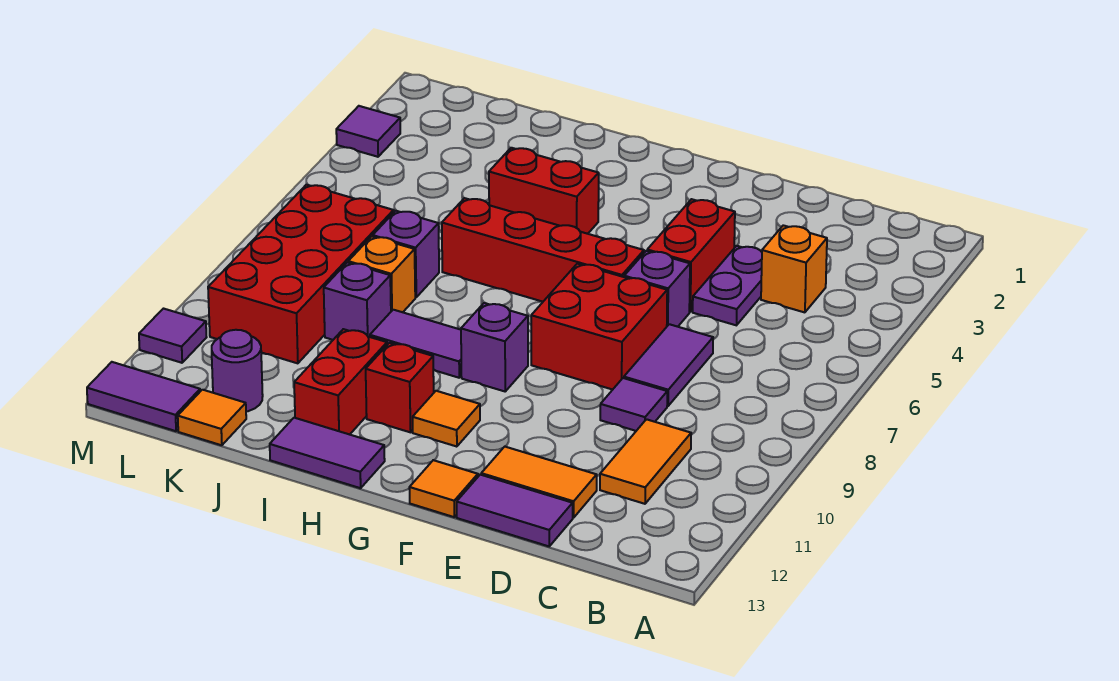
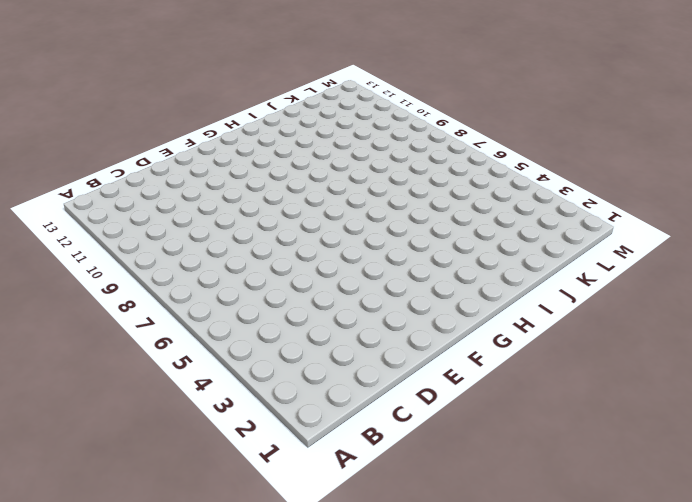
none -> orange brick C4 level 1
none -> orange tile C10:C11 level 1
none -> purple plate D4:D5 level 1

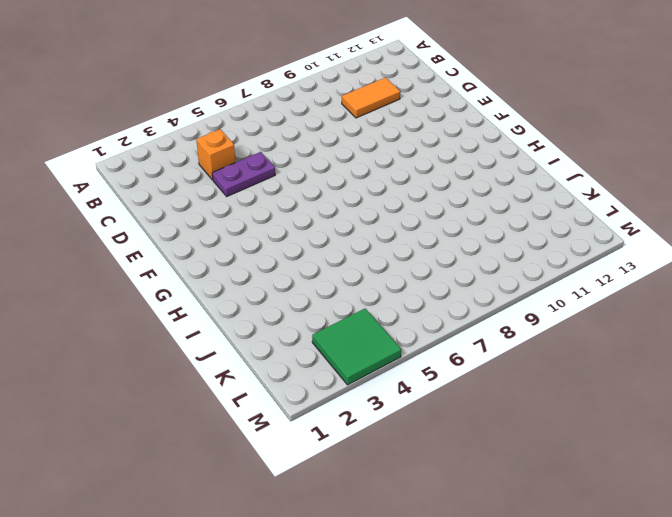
green tile L3:M4 level 1 -> purple tile M3 level 1
none -> purple tile D7:D8 level 1
none -> purple tile D9 level 1
none -> orange tile D12:E12 level 1

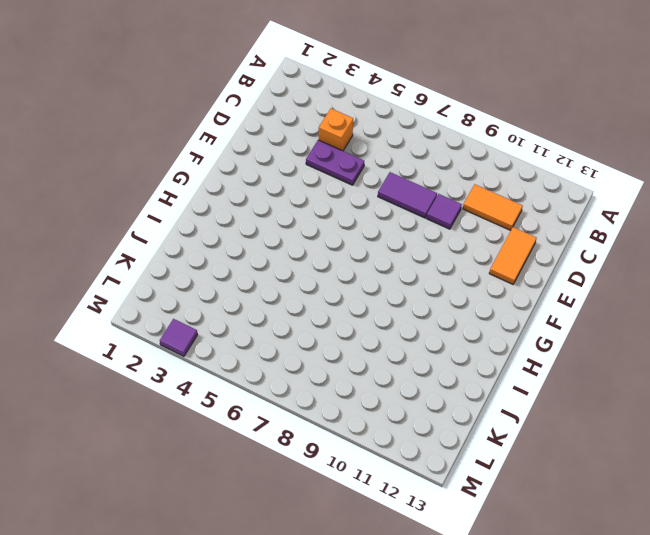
none -> purple tile D13:E13 level 1
none -> red brick E4:E5 level 1
none -> purple brick E6 level 1

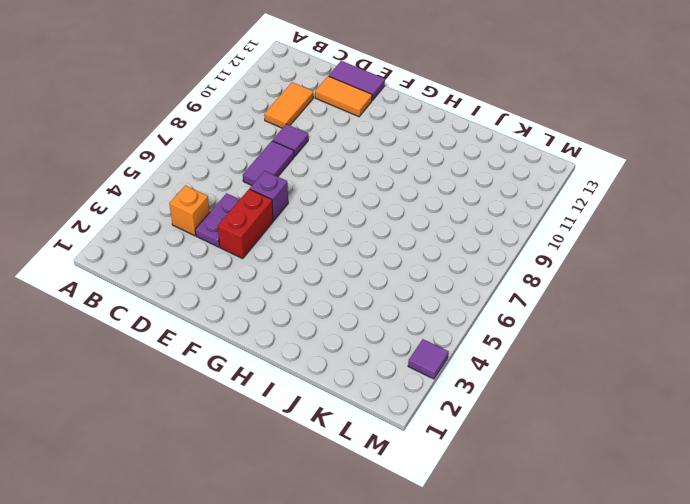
none -> red brick E7:F8 level 1
none -> red brick F6:I6 level 1
none -> orange tile F13 level 1

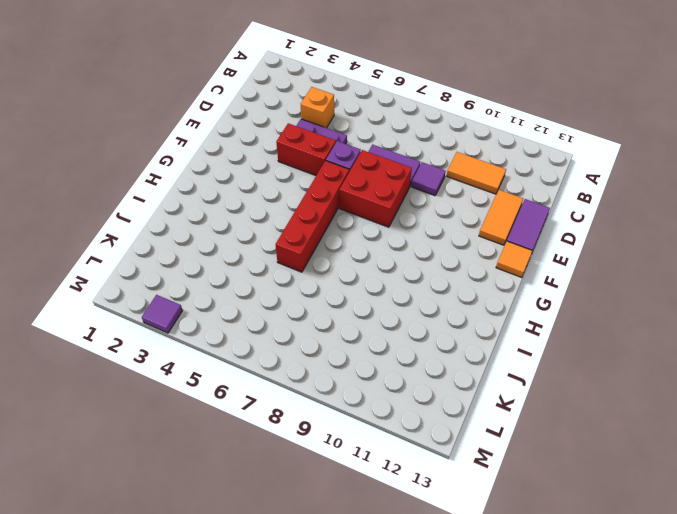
none -> purple brick G9 level 1
none -> orange tile G11 level 1
none -> red brick H4:I4 level 1

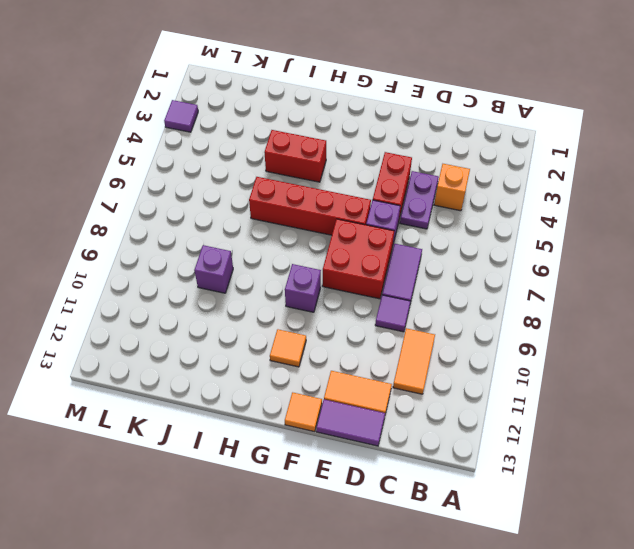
none -> purple tile H9:I9 level 1
none -> red brick H11 level 1
none -> purple tile H13:I13 level 1

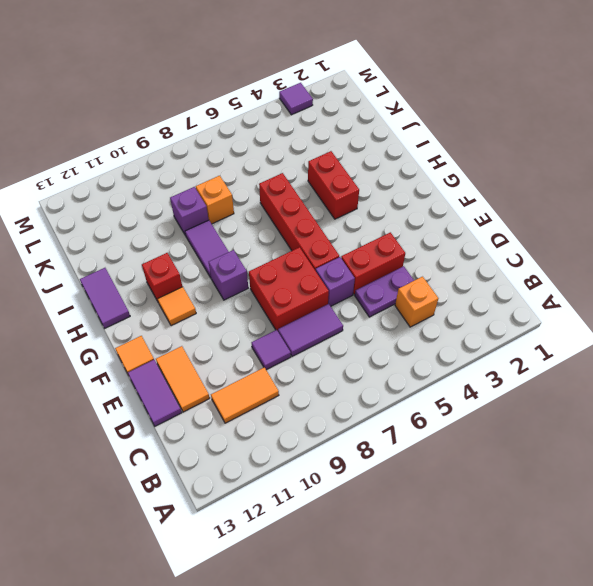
none -> red brick I11:I12 level 1
none -> purple brick J7 level 1
none -> red brick K7:L10 level 1

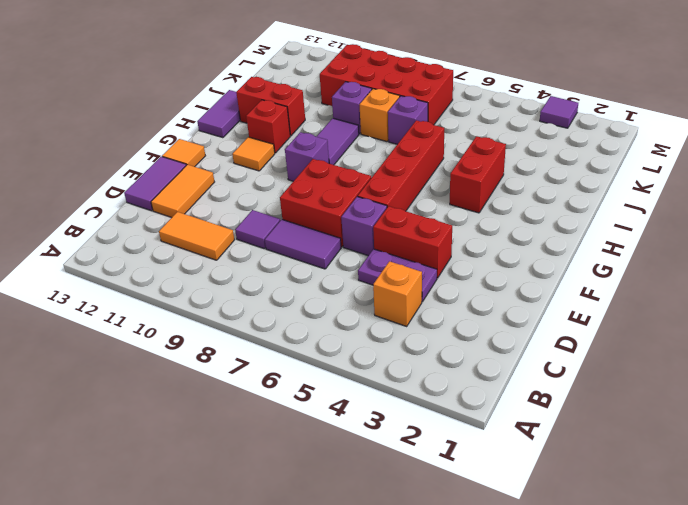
none -> purple round brick K12 level 1
none -> orange tile K13 level 1
none -> purple tile L13:M13 level 1

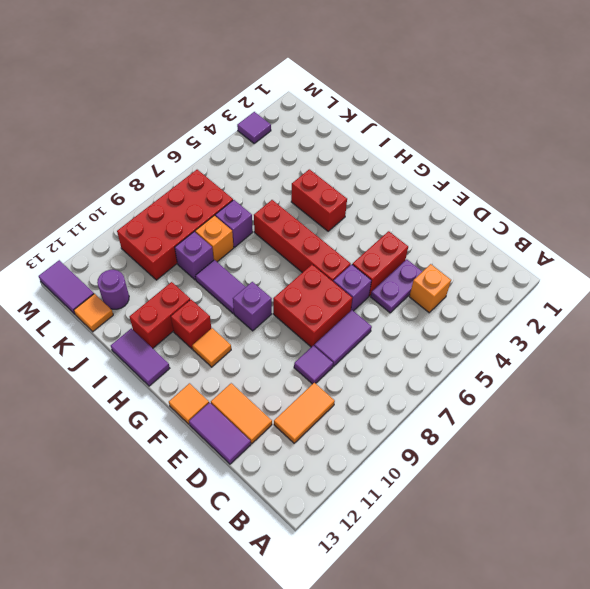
none -> purple tile M11 level 1

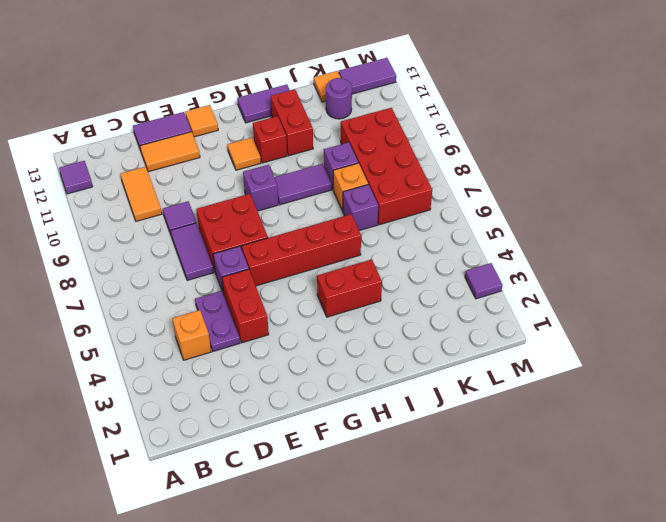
purple tile A12 level 1 -> purple tile M11 level 1

